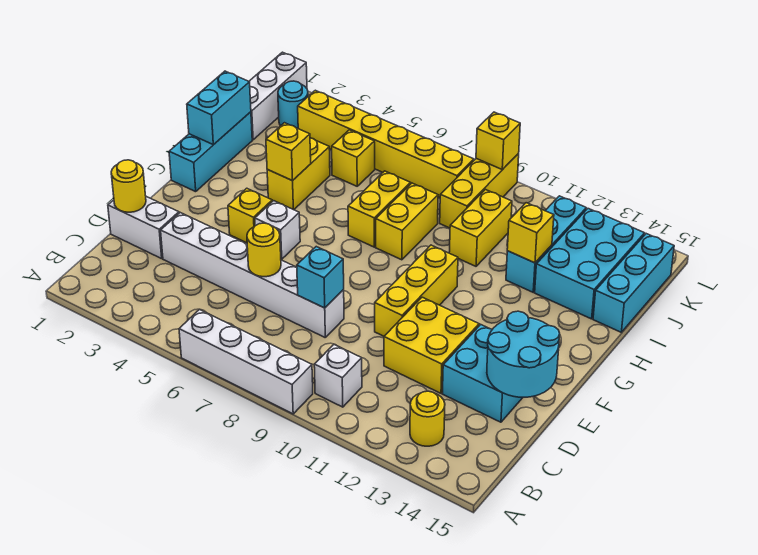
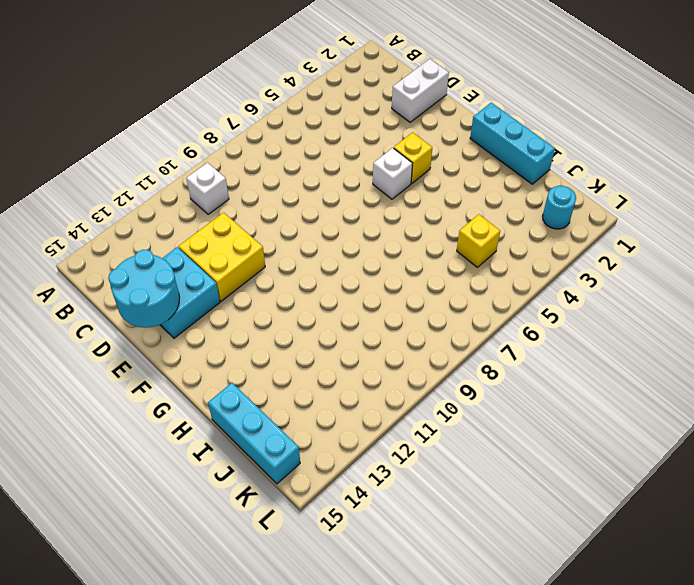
none -> white brick A6:A9 level 1
none -> yellow round brick B13 level 1
none -> white brick D3:D8 level 1
none -> yellow brick E10:G10 level 1

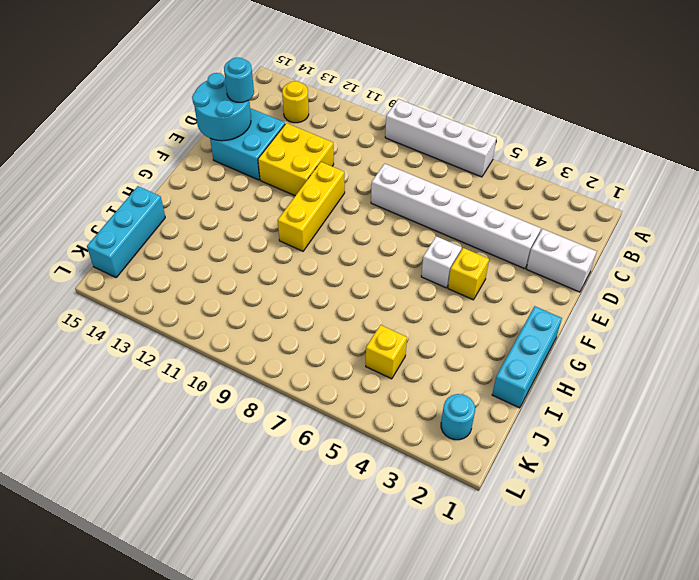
cyan round brick D14 level 3 -> none
none -> white brick B10 level 1
none -> yellow brick H4:I4 level 1
none -> yellow brick H7:I7 level 1
none -> yellow brick H8:I8 level 1

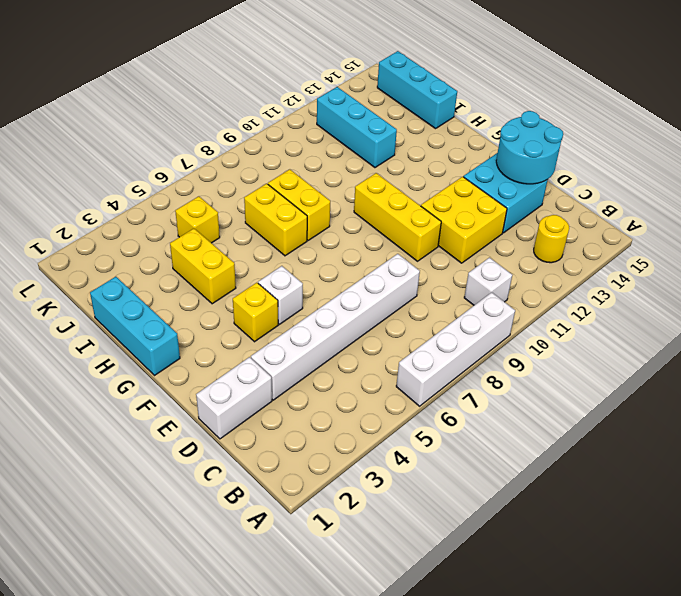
none -> yellow brick I10:J10 level 1
none -> cyan brick I13:K14 level 1
none -> white brick J1:L1 level 1
none -> yellow brick J9:L9 level 1

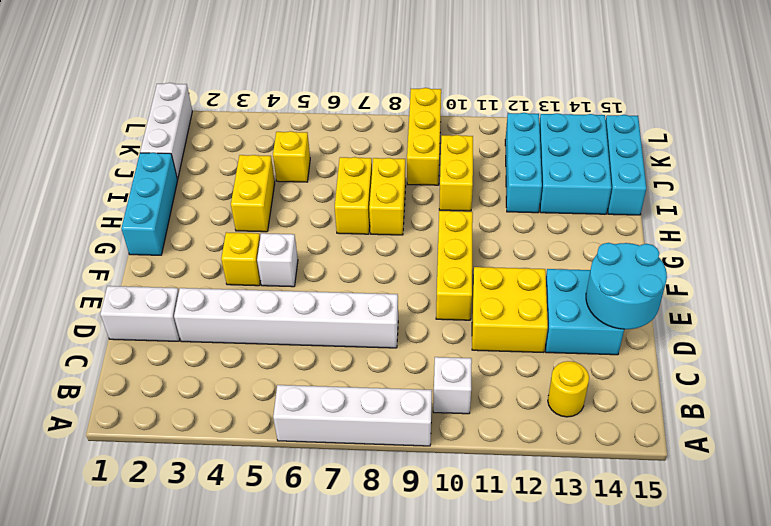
none -> cyan round brick K2 level 1
none -> yellow brick K3:K8 level 1
none -> yellow round brick D1 level 2
none -> yellow round brick D6 level 2

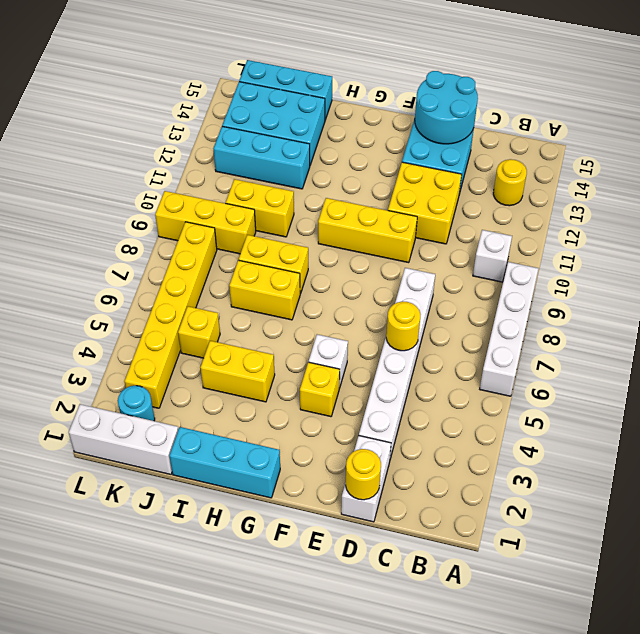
none -> cyan brick D8 level 2
none -> cyan brick H1:I1 level 2
none -> yellow brick H4 level 2
none -> yellow brick I12 level 2

